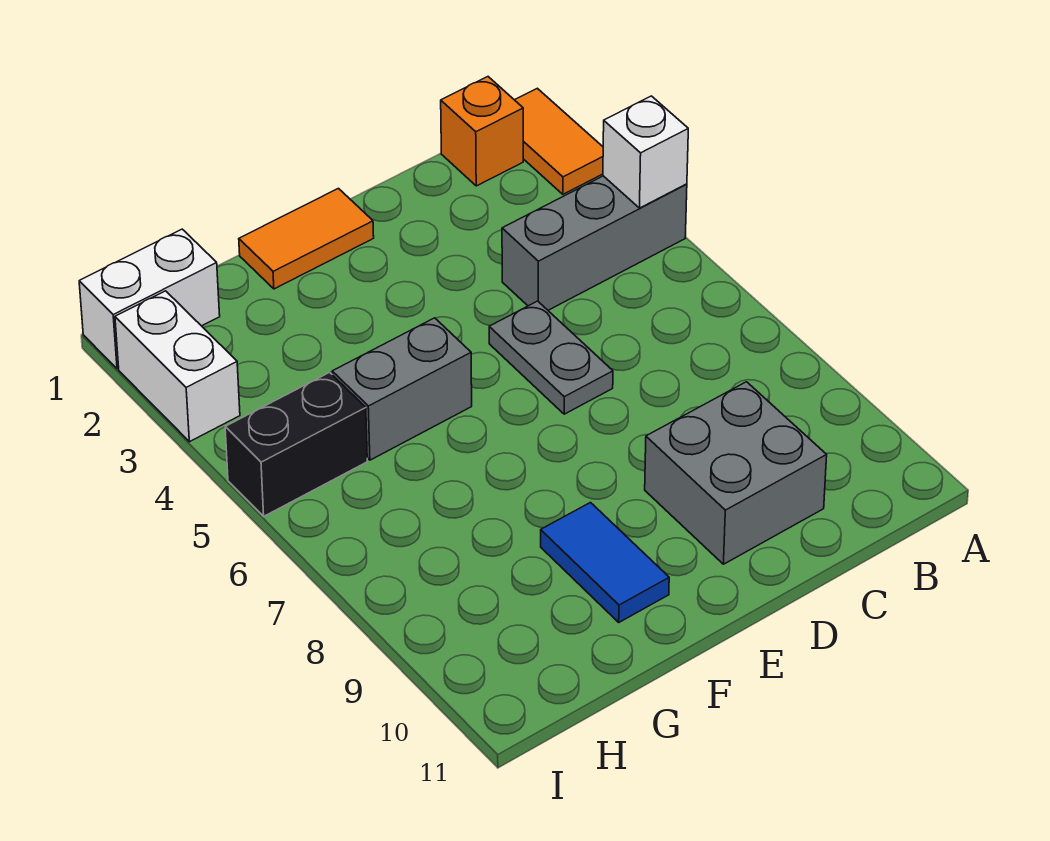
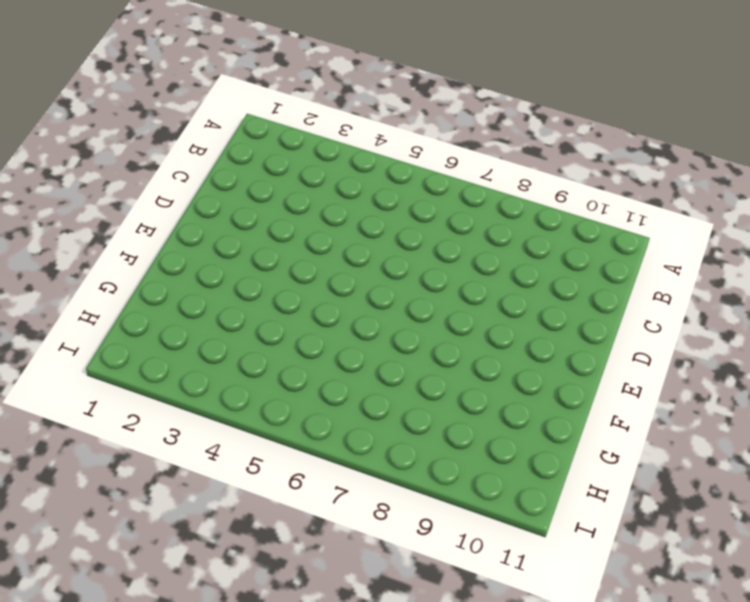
none -> orange tile A1:A2 level 1
none -> grey brick A4:C4 level 1
none -> orange brick B1 level 1

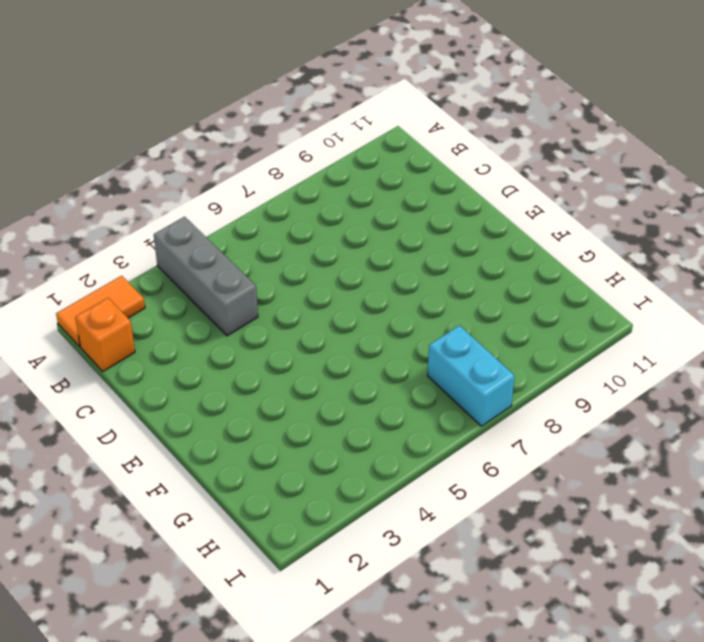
cyan brick H7:I7 level 1 -> none
none -> grey brick C9:D10 level 1
none -> grey plate D5:D6 level 1
none -> orange tile E1:F1 level 1

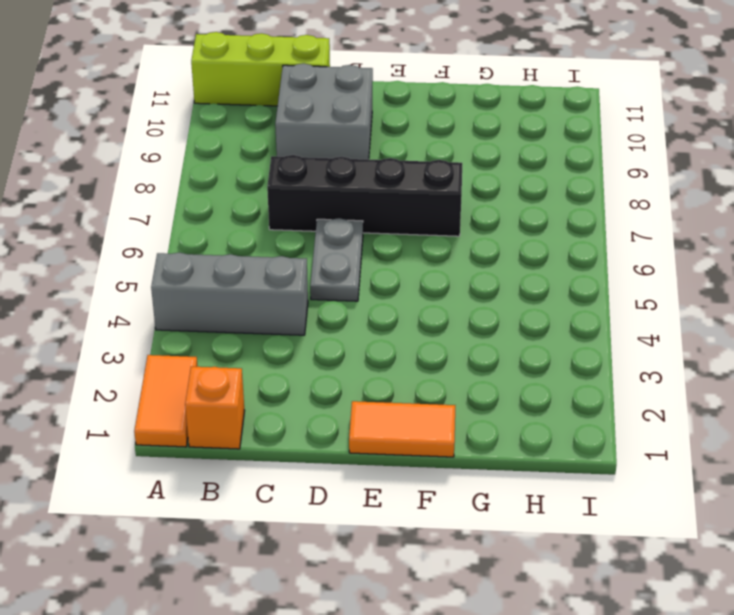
lime brick A11:C11 level 1 -> none
black brick C7:F7 level 1 -> none
none -> grey brick F5:G5 level 1
none -> blue tile F9:F10 level 1
none -> white brick H1:I1 level 1

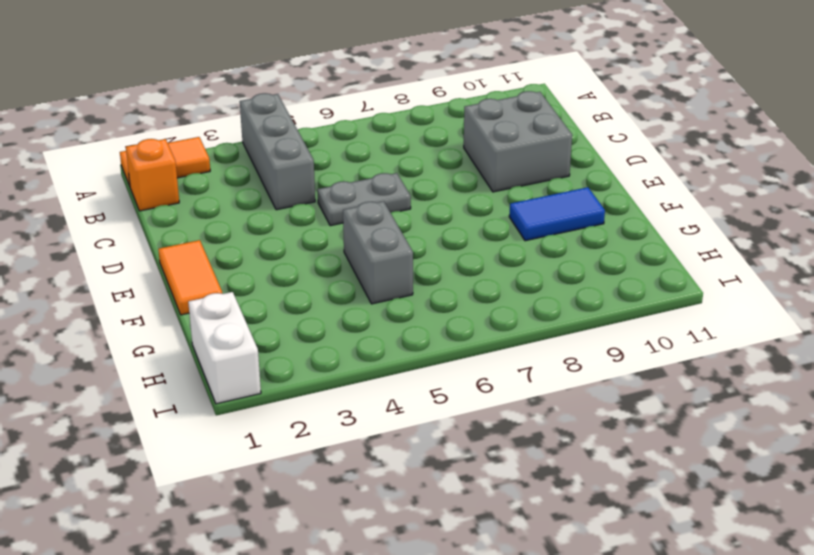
none -> black brick H5:I5 level 1
none -> white brick I2:I3 level 1
none -> white brick A4 level 2

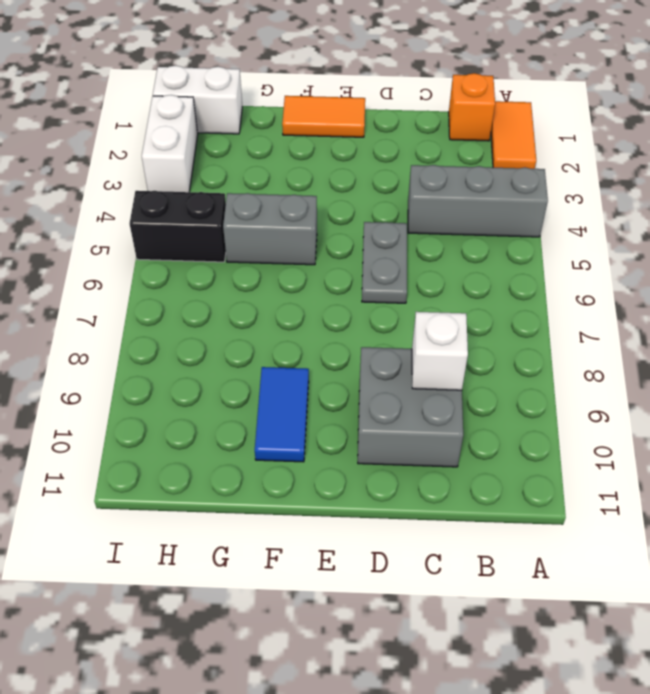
white brick C9 level 2 -> white brick A4 level 2

